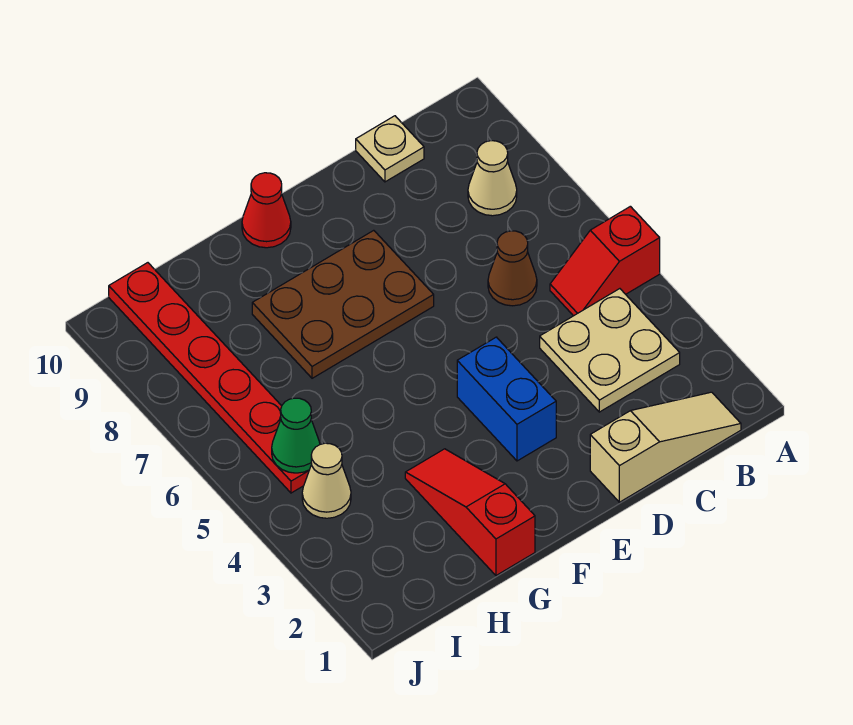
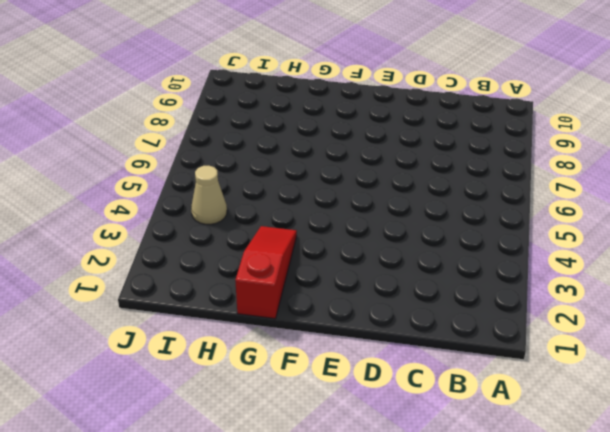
none -> red slope A5:B5 level 1 top A
none -> tan slope B1:D1 level 1 top D
none -> tan plate B3:C4 level 1

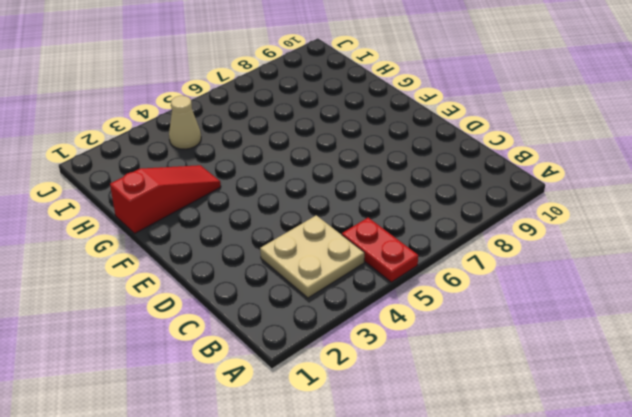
red plate A5:B5 level 1 -> red slope A5:B5 level 1 top A
none -> tan slope B1:D1 level 1 top D
none -> tan cone B8 level 1
none -> brown cone C6 level 1

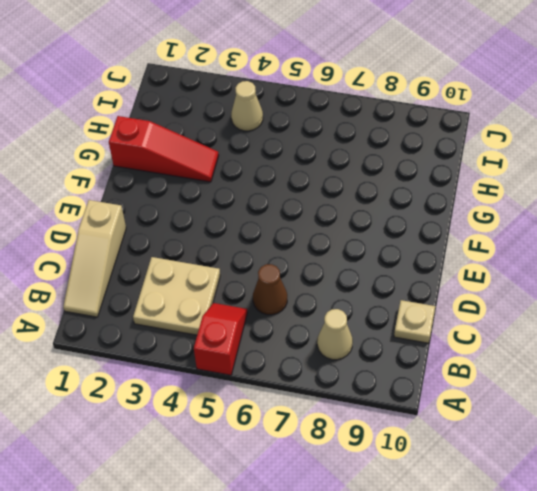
none -> blue brick E3:E4 level 1
none -> brown plate E7:G8 level 1
none -> red cone F10 level 1

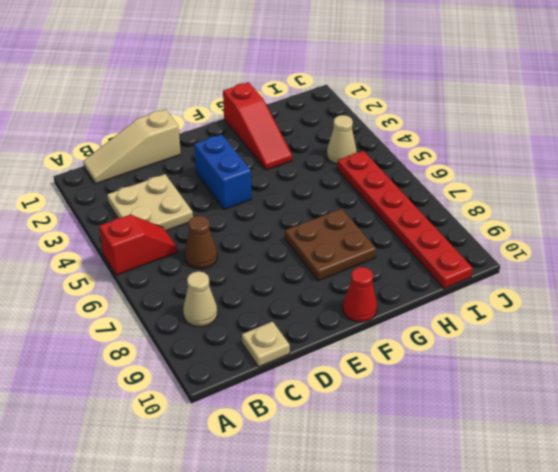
brown plate F7:G8 level 1 -> brown plate E7:G8 level 1
none -> green cone I5 level 2

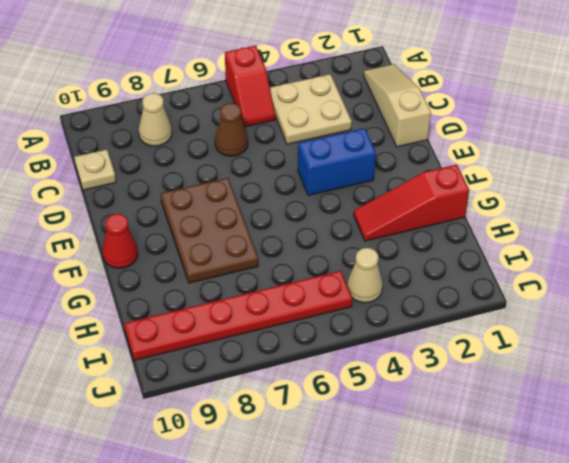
none -> green cone I5 level 2

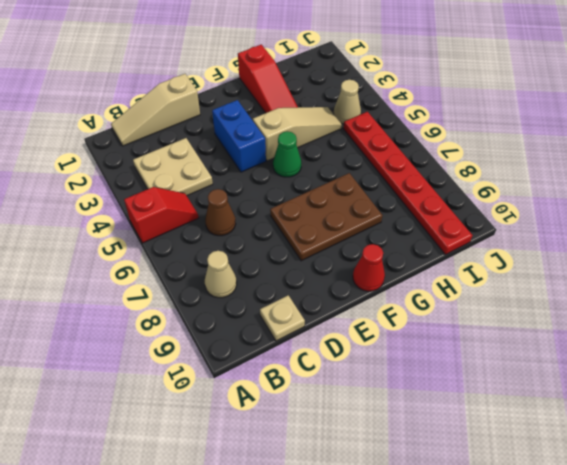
tan slope F4:H4 level 1 top F -> none
green cone F5 level 1 -> green cone I5 level 2

